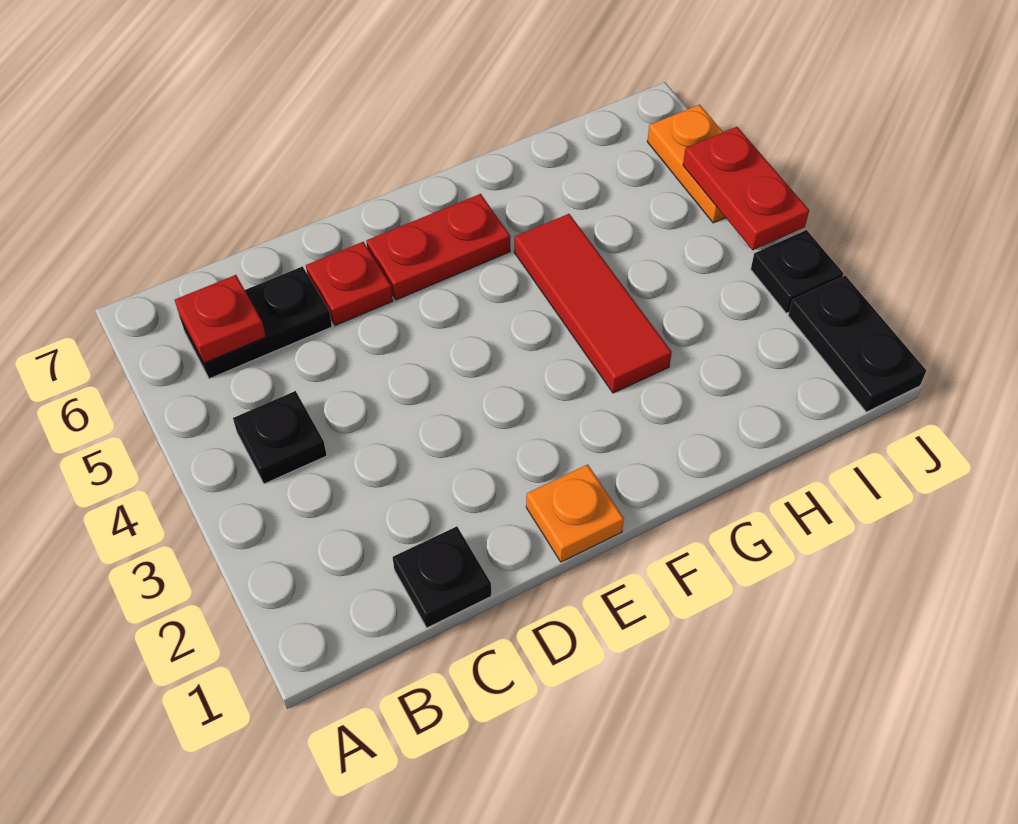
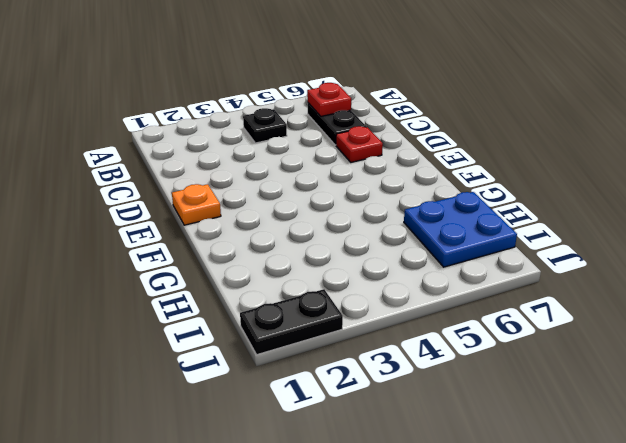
blue plate H6:I7 level 1 -> none
none -> black plate C1 level 1
none -> red plate E6:F6 level 1
none -> red tile G3:G5 level 1

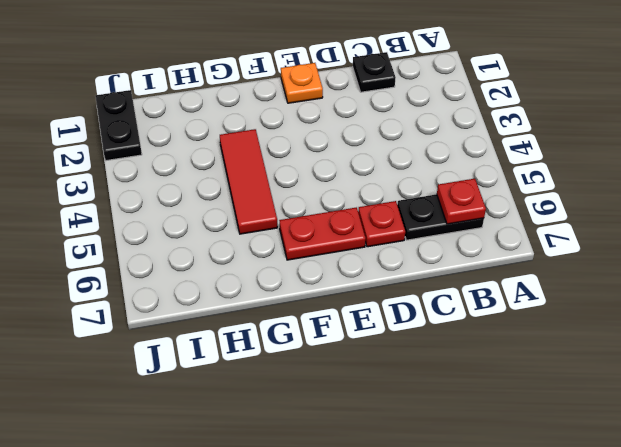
none -> black plate B4 level 1
none -> black plate J3 level 1
none -> orange plate J5:J6 level 1

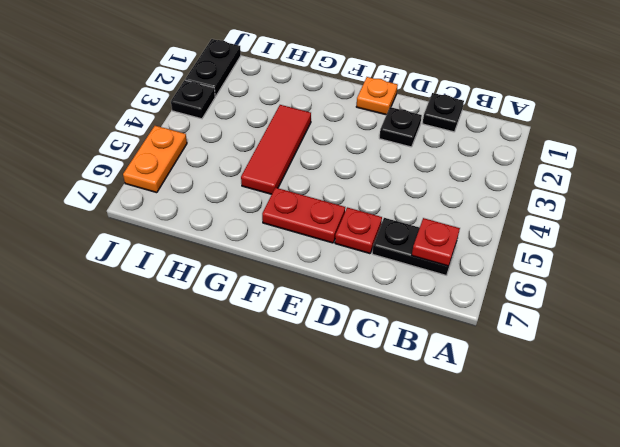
black plate D2 level 1 -> black plate B4 level 1
none -> red plate J4:J5 level 2

